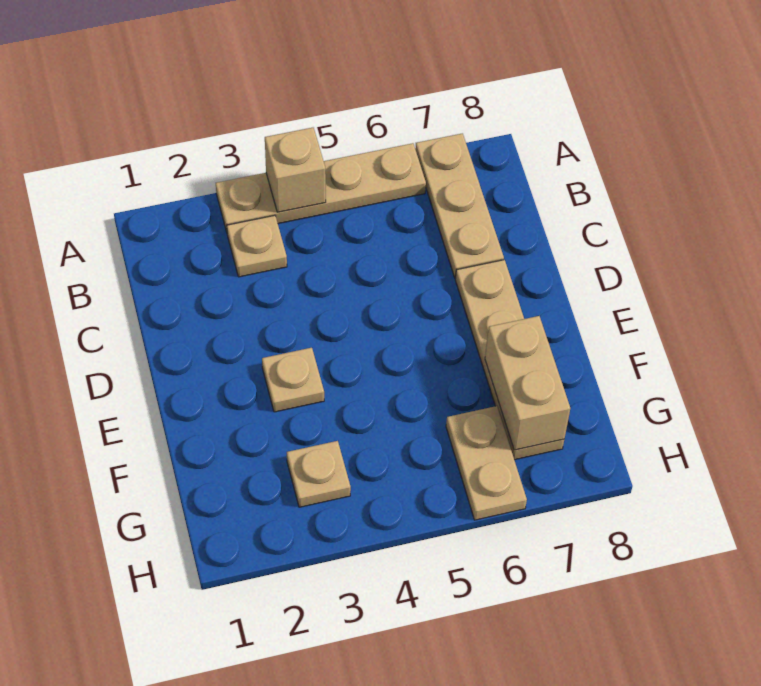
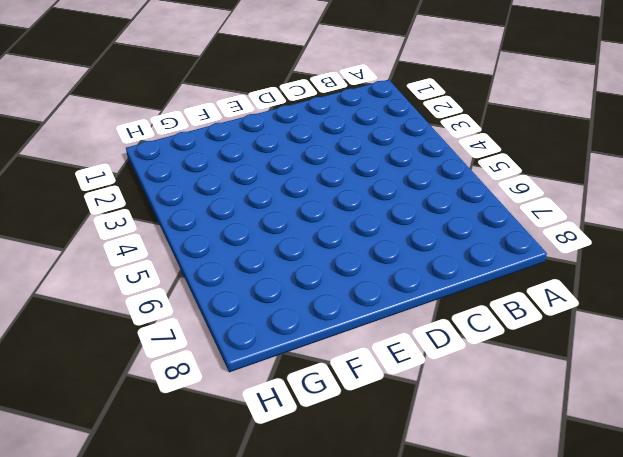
none -> tan plate A3:A6 level 1
none -> tan plate A7:C7 level 1

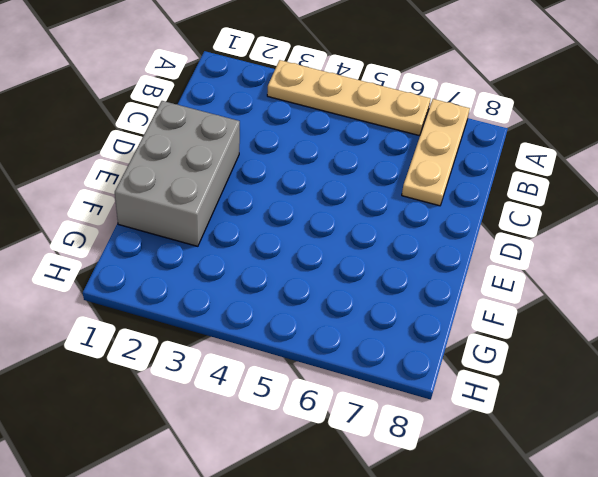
grey brick D1:F2 level 1 -> none
none -> tan plate B3 level 1
none -> tan plate D7:G7 level 1

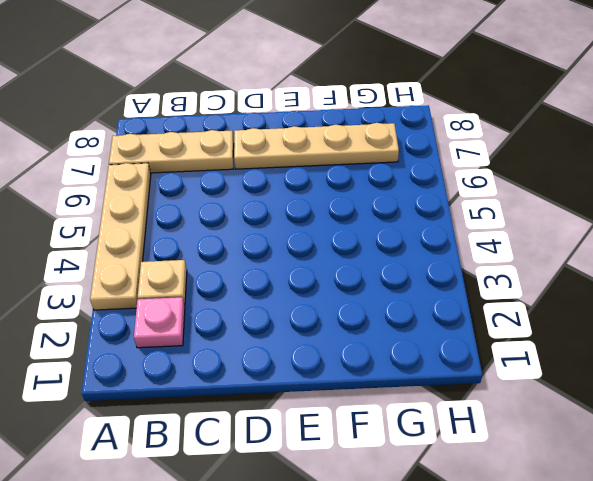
pink plate B2 level 1 -> none
none -> tan plate E3 level 1
none -> tan plate G3 level 1

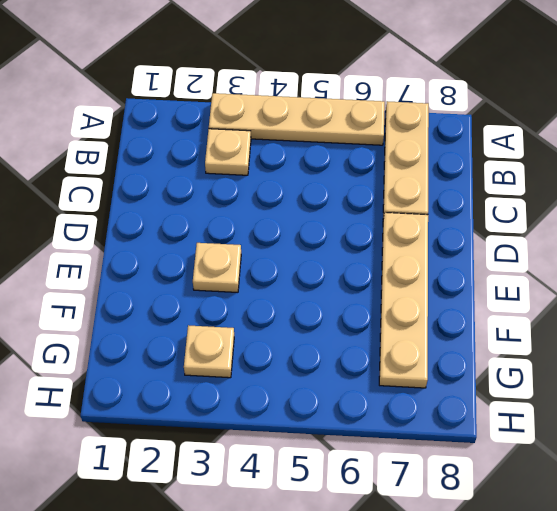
none -> tan plate G6:H6 level 1
none -> tan brick A4 level 2

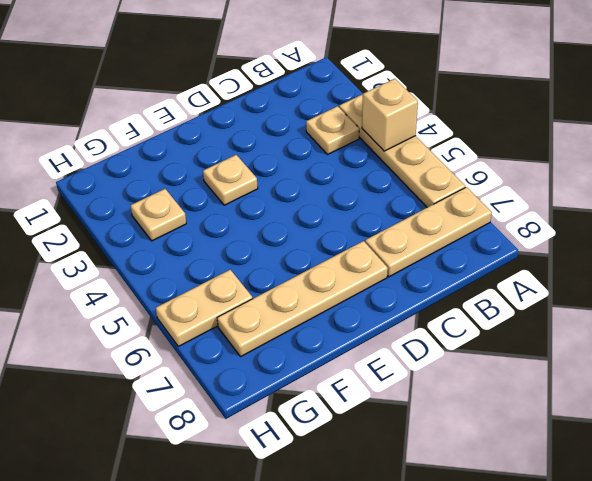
none -> tan brick F7:G7 level 2

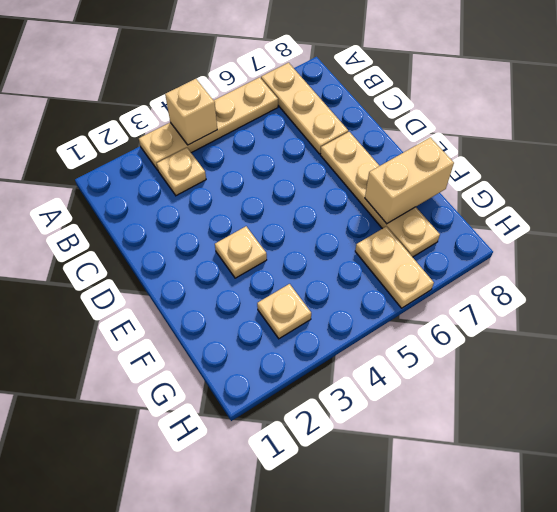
tan brick F7:F8 level 2 -> tan brick F7:G7 level 2

